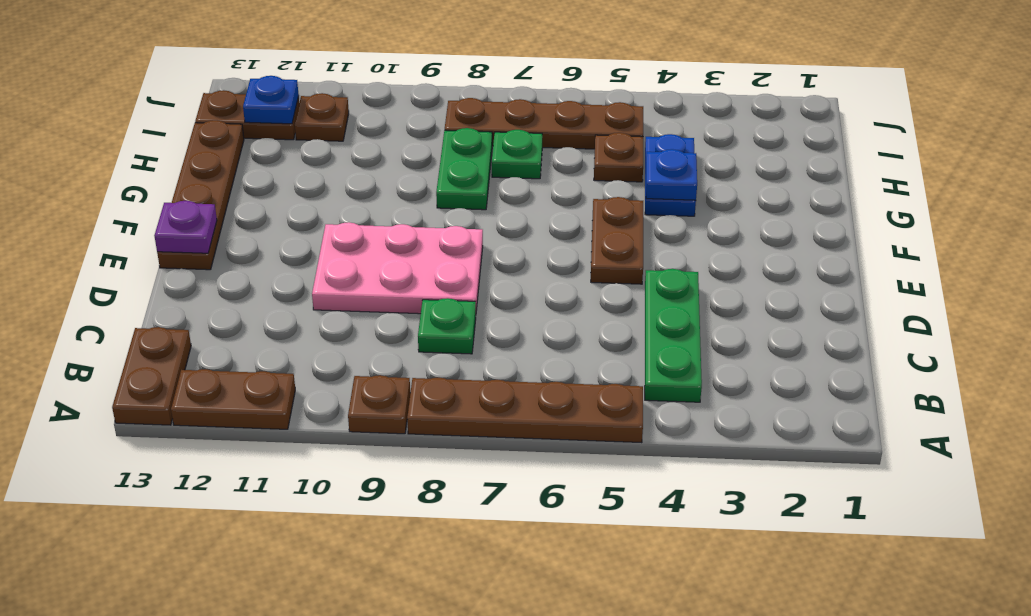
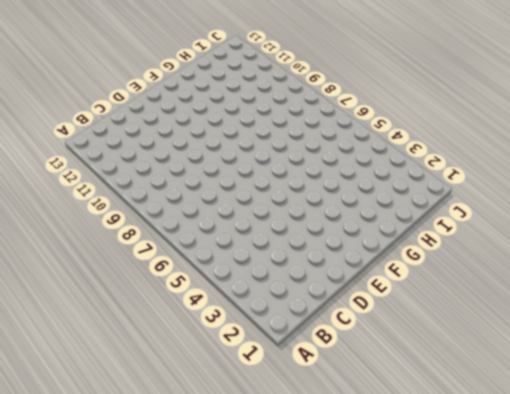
none -> brown plate A5:A8 level 1
none -> brown plate A9 level 1
none -> brown plate A11:A12 level 1

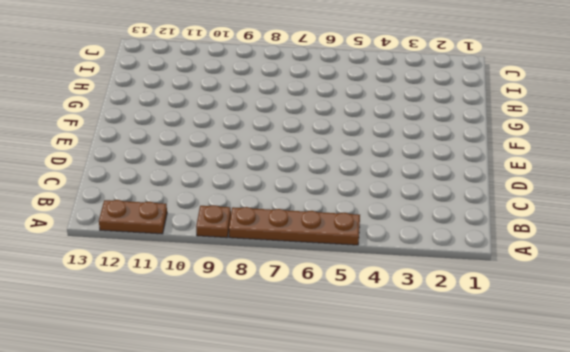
none -> brown plate A13:B13 level 1
none -> green plate B4:D4 level 1
none -> green plate C8 level 1

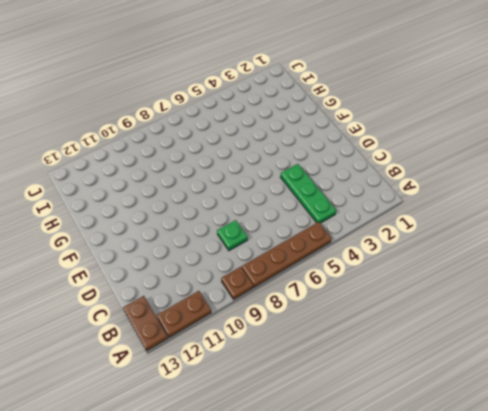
none -> pink plate D8:E10 level 1
none -> brown plate E5:F5 level 1
none -> brown plate E13:H13 level 1

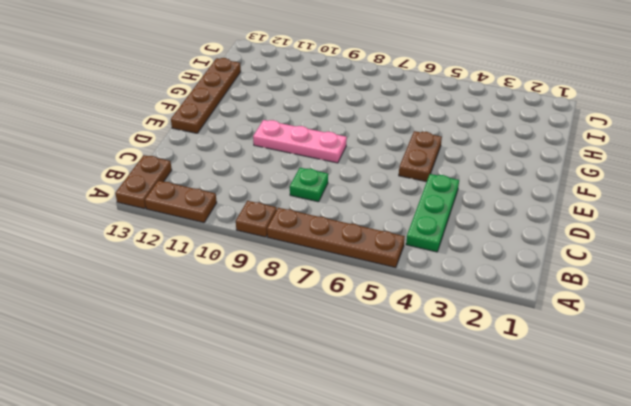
pink plate E8:E10 level 1 -> pink plate D8:E10 level 1
none -> blue plate G4:H4 level 1
none -> green plate G8:H8 level 1
none -> brown plate H5 level 1

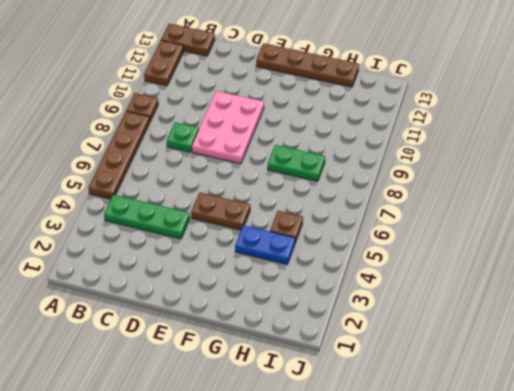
none -> green plate H7 level 1
none -> brown plate I5:I8 level 1
none -> brown plate I11 level 1

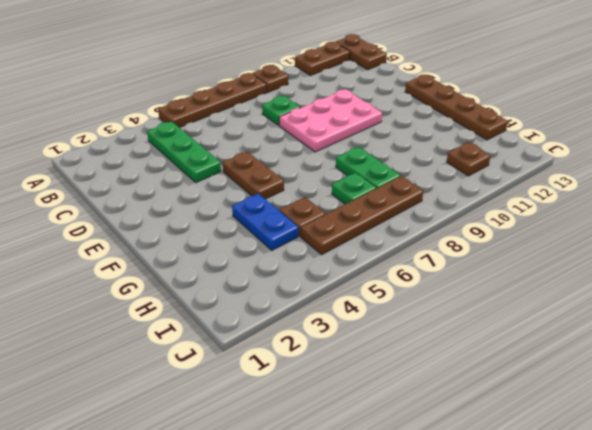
none -> brown plate I12:I13 level 1
none -> purple plate E13 level 2
none -> blue plate G4 level 2

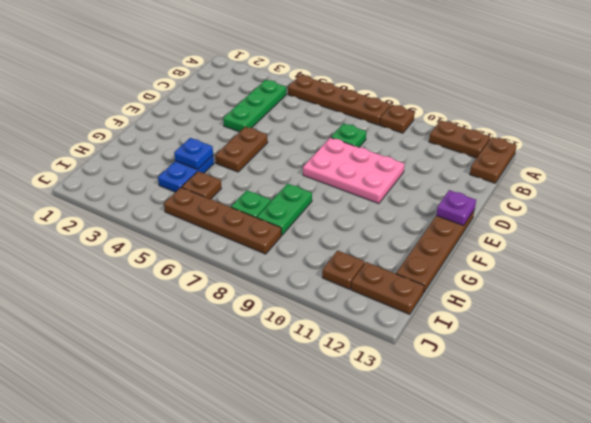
none -> blue plate I12 level 2

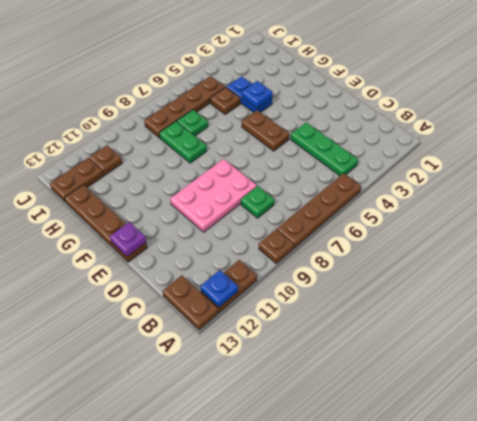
blue plate A12 level 2 -> blue plate I12 level 2

